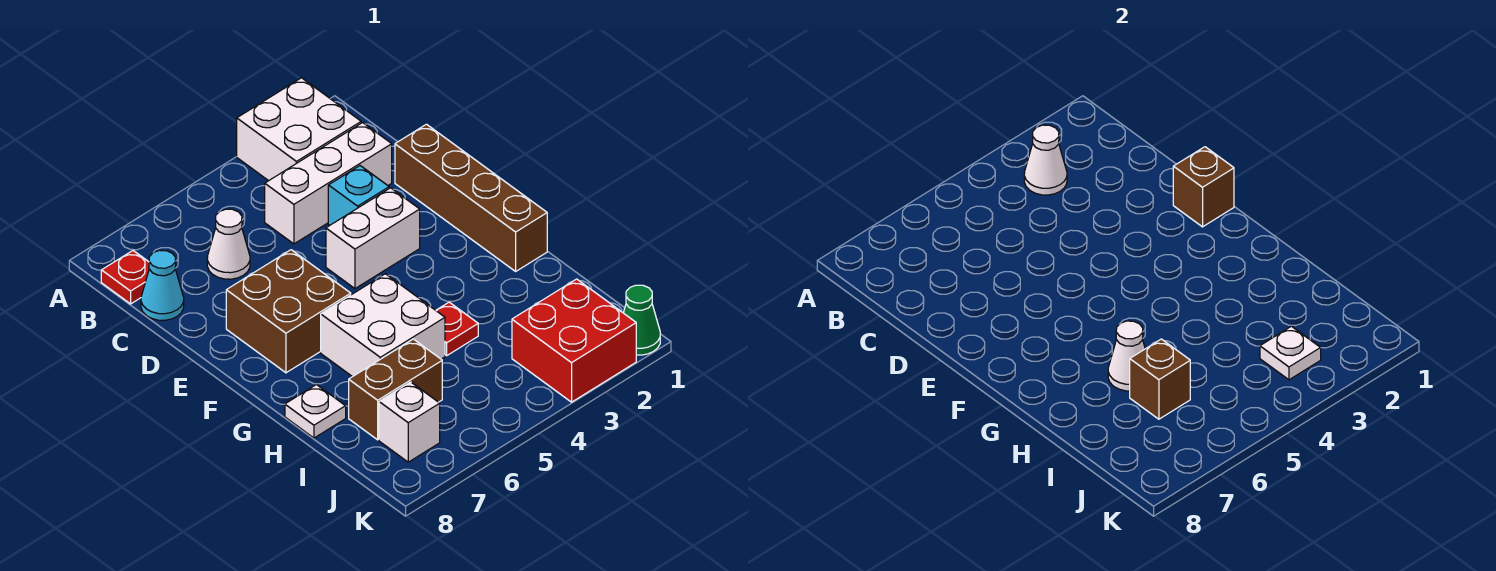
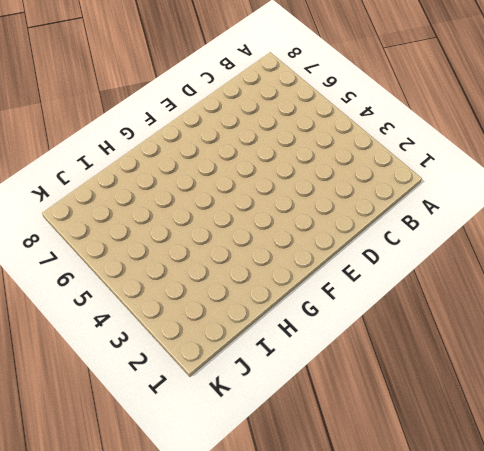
none -> white brick A2:B3 level 1
none -> red plate B8 level 1
none -> white brick C2:C4 level 1

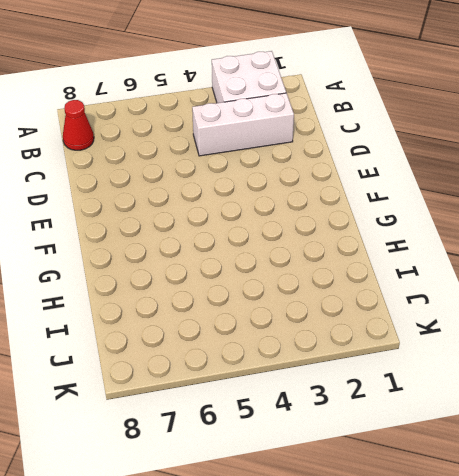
red cone B8 level 1 -> red plate B8 level 1
none -> white cone C6 level 1
none -> cyan cone C8 level 1
none -> brown brick D1:G1 level 1

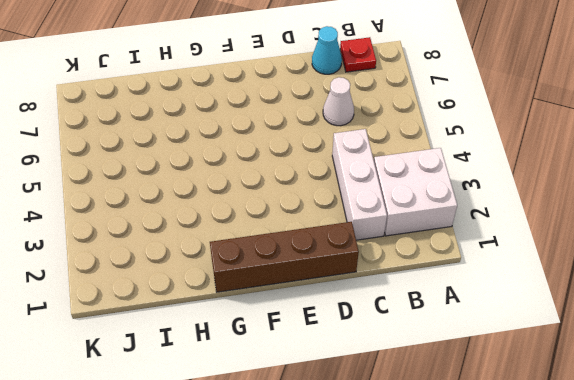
none -> cyan brick D3 level 1
none -> white brick E3:E4 level 1
none -> brown brick E6:F7 level 1

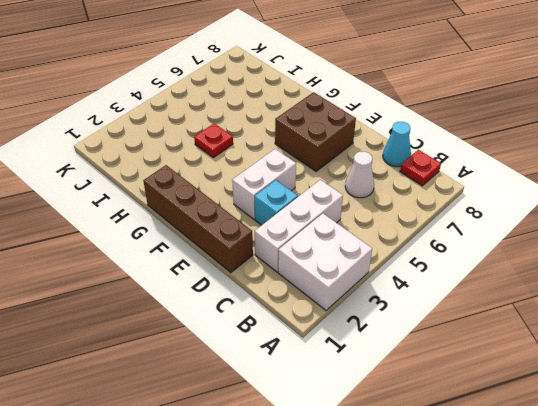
none -> white brick G5:H6 level 1
none -> white plate H8 level 1
none -> brown brick I6:I7 level 1

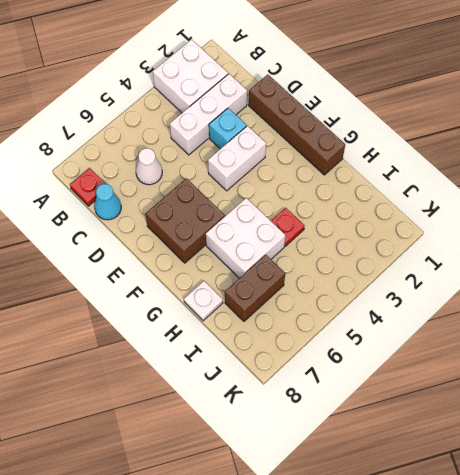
none -> red brick J2:K3 level 1
none -> white brick J7 level 1
none -> green cone K1 level 1

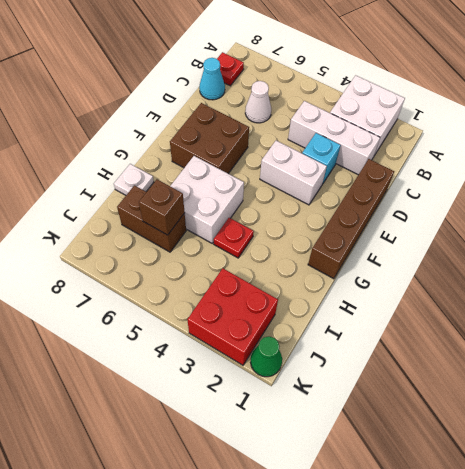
none -> white brick J7 level 1
none -> white cone B3 level 2
none -> brown brick E1 level 2

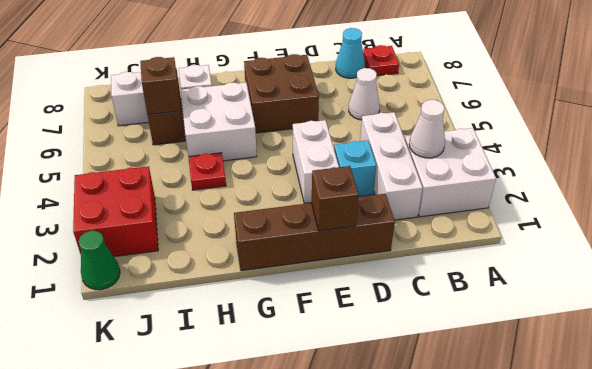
none -> white cone H6 level 2
none -> white plate J3 level 2

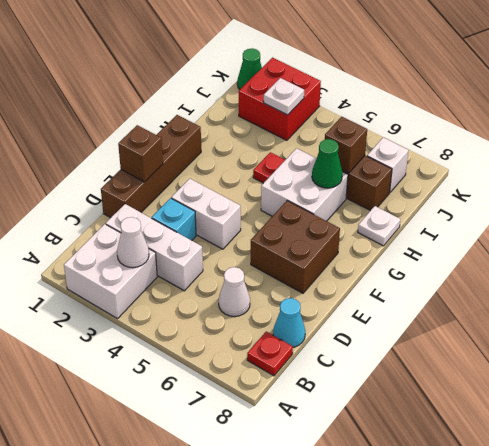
green cone H6 level 2 -> white cone H6 level 2

